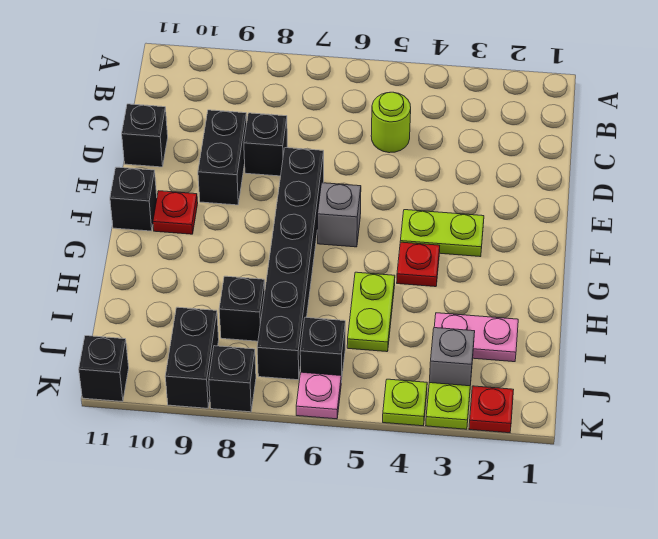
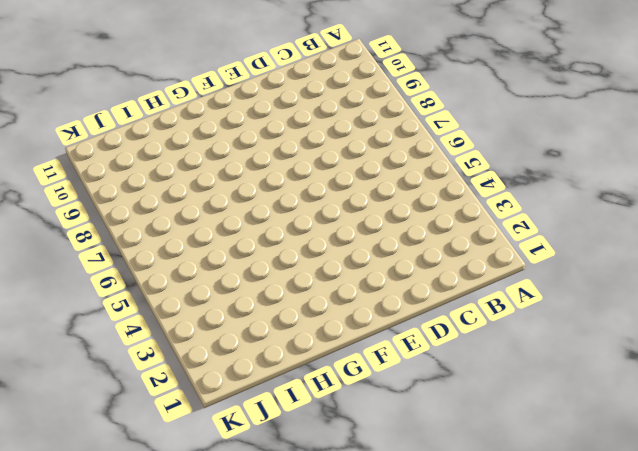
none -> lime round brick C5 level 1
none -> black brick D8 level 1
none -> black brick D9:E9 level 1

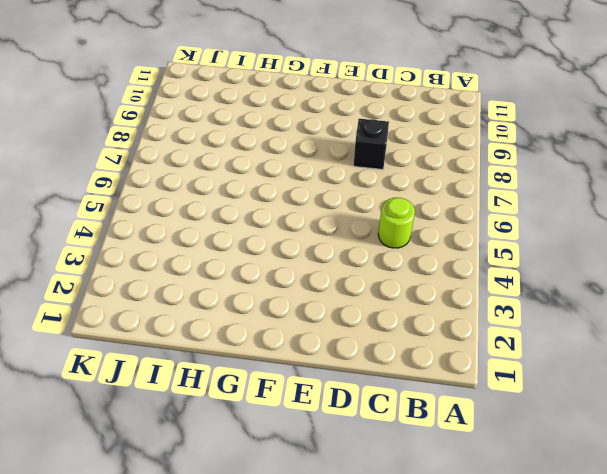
none -> black brick D9:E9 level 1
none -> black brick D11 level 1
none -> black brick E7:J7 level 1

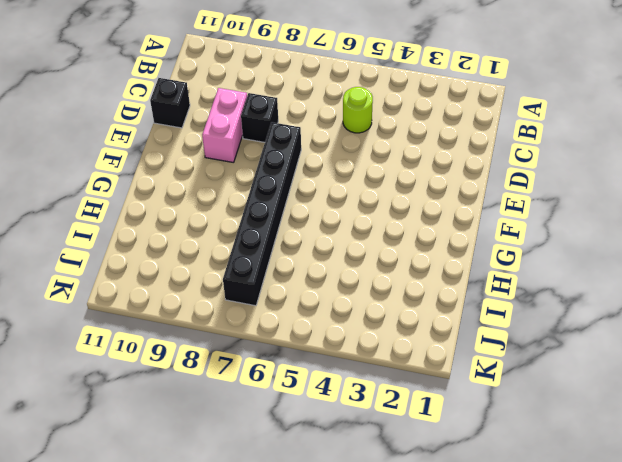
pink brick D9:E9 level 1 -> black brick D9:E9 level 1
none -> lime plate F3:F4 level 1
none -> grey brick F6 level 1
none -> red plate F10 level 1

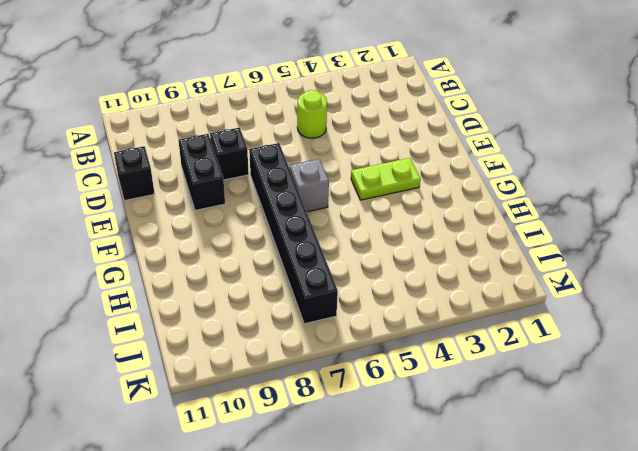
none -> red plate F10 level 1
none -> black brick F11 level 1
none -> red plate G4 level 1

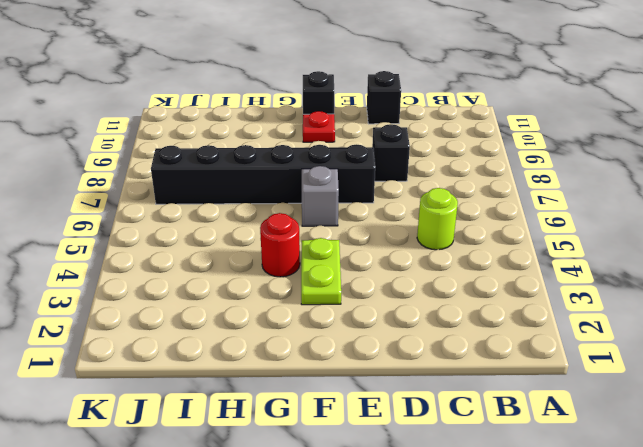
red round brick G4 level 1 -> red plate G4 level 1
none -> black brick D9:E9 level 1
none -> lime plate H5:I5 level 1
none -> pink plate I2:I3 level 1

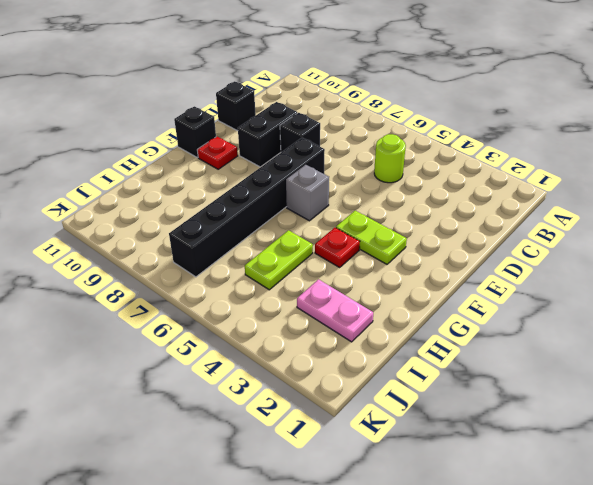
none -> black brick I8 level 1
none -> grey brick J3 level 1
none -> black brick J6 level 1

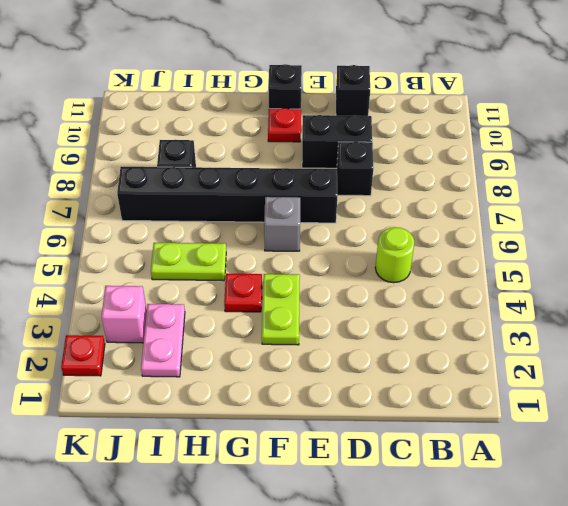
pink brick J3 level 1 -> grey brick J3 level 1
none -> black brick J6 level 1
none -> black brick J9:K9 level 1
none -> lime plate K3 level 1

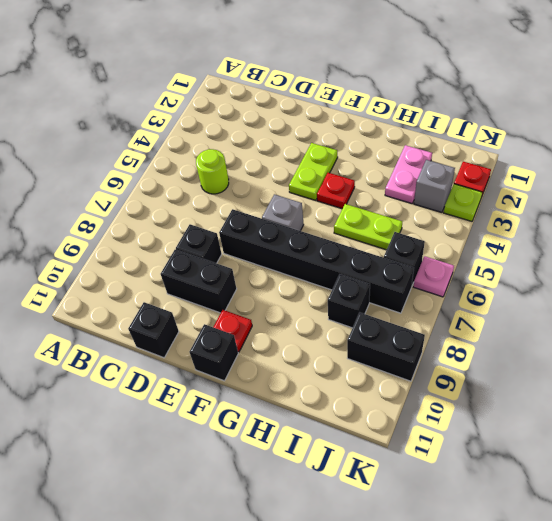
none -> lime plate K4 level 1
none -> black brick K8 level 1
none -> black brick K11 level 1

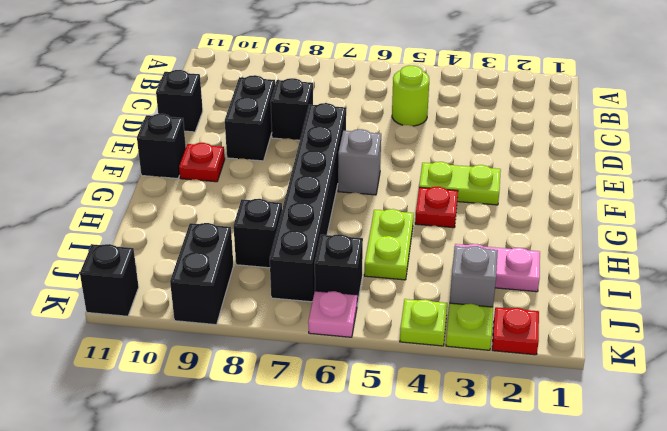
none -> black brick K8 level 1

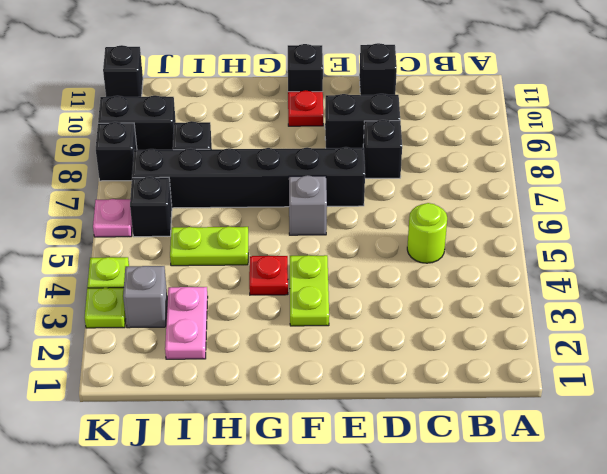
none -> red plate K2 level 1

